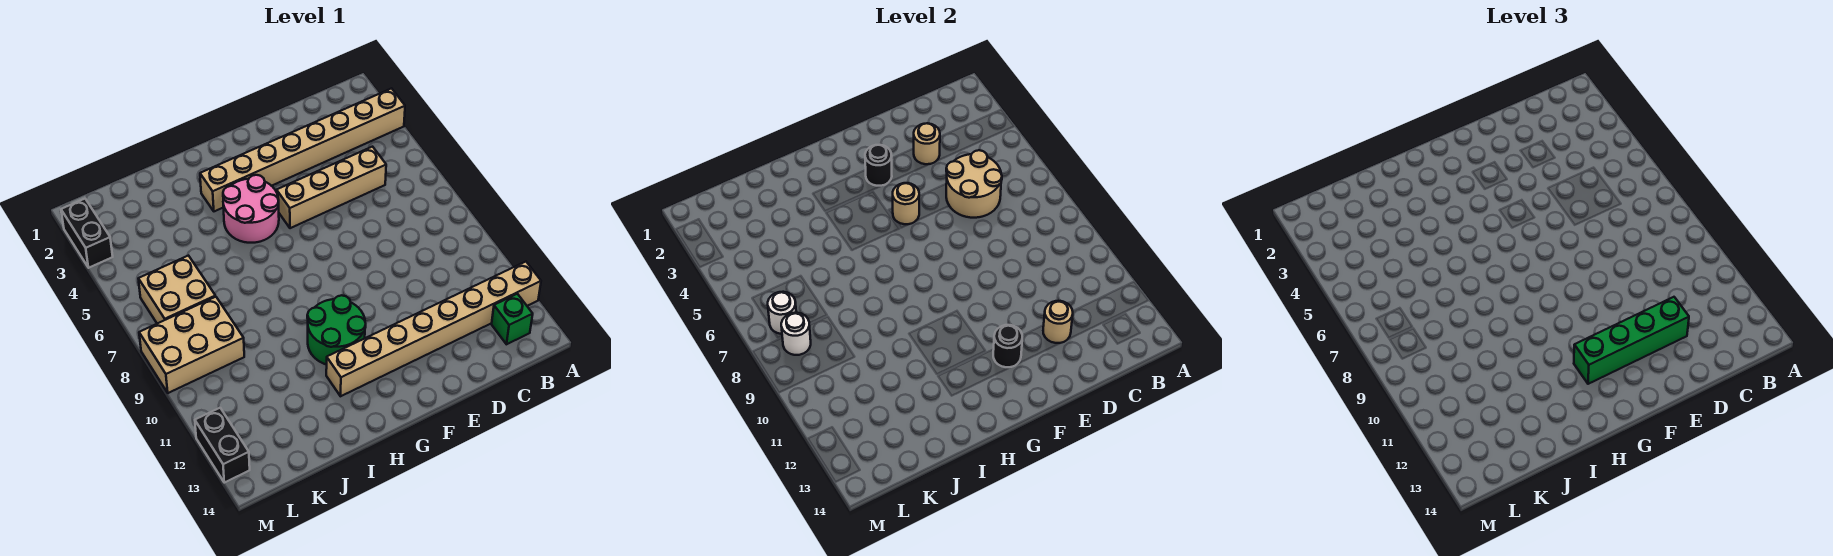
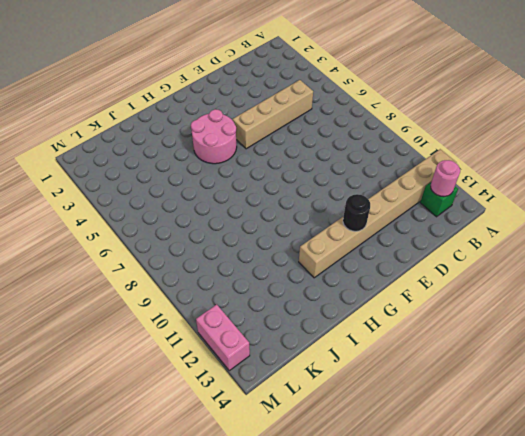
pink round brick B13 level 2 -> none
pink brick M12:M13 level 1 -> black brick M12:M13 level 1
none -> tan brick A3:H3 level 1
none -> green round brick G10:H11 level 1
none -> tan brick K6:L7 level 1

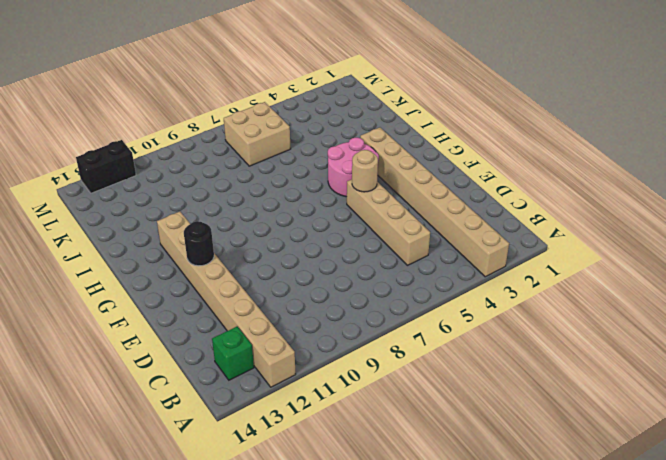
none -> green round brick G10:H11 level 1
none -> tan brick K8:M9 level 1
none -> black brick M2:M3 level 1

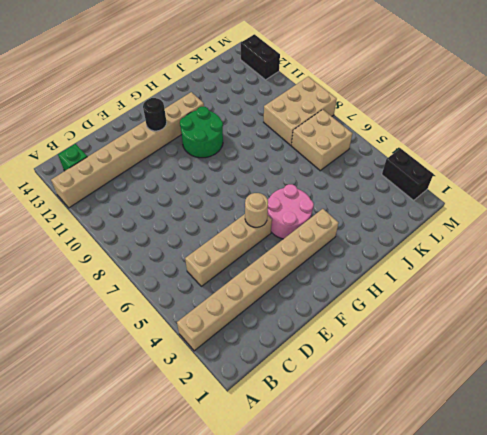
none -> tan round brick C5:D6 level 2
none -> tan round brick D3 level 2
none -> tan round brick D12 level 2

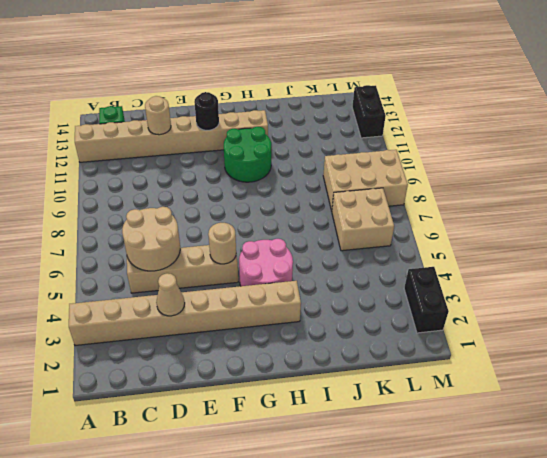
tan cone D3 level 2 -> tan round brick D3 level 2
none -> black round brick F3 level 2
none -> white round brick L7 level 2
none -> white round brick L8 level 2

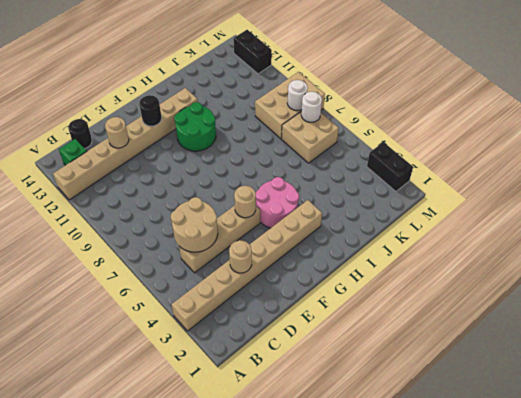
black round brick C14 level 1 -> black round brick F3 level 2
none -> green brick D12:G12 level 3

